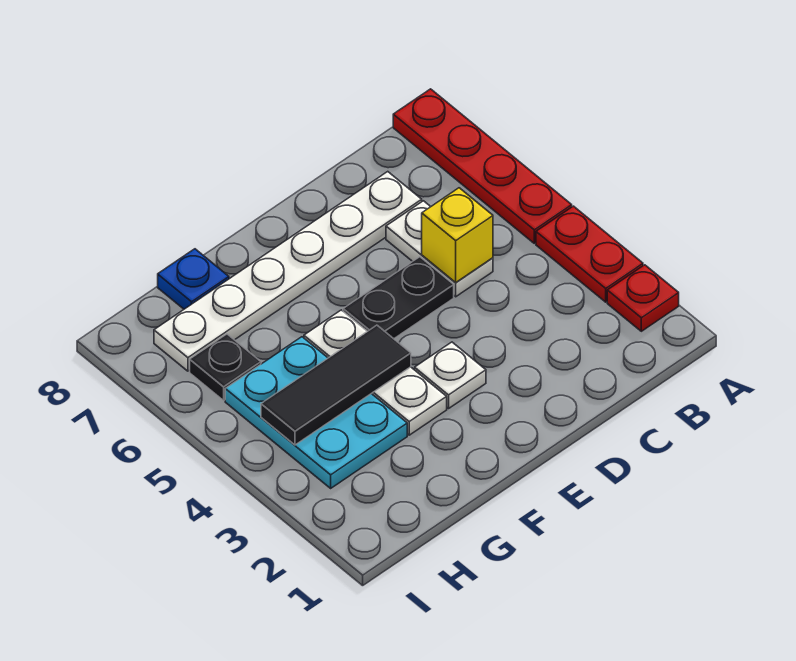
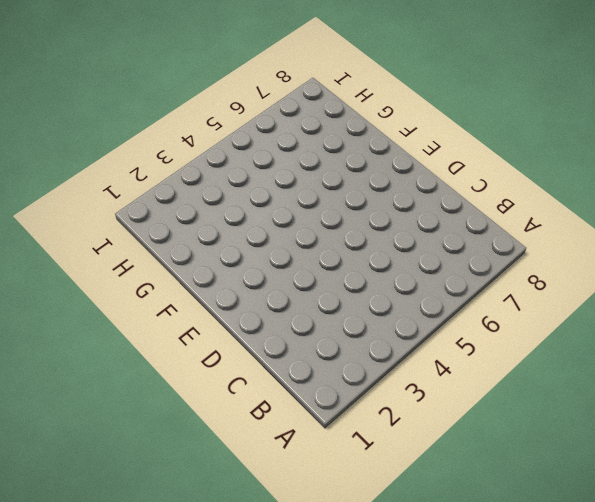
none -> red plate A2 level 1
none -> red plate A3:A4 level 1
none -> red plate A5:A8 level 1

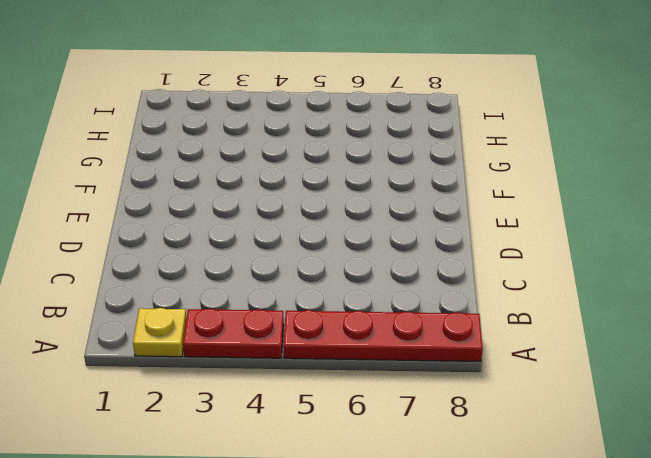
yellow plate A2 level 1 -> red plate A2 level 1
none -> white plate C5:C6 level 1
none -> white plate C7:H7 level 1
none -> black plate D5:E5 level 1

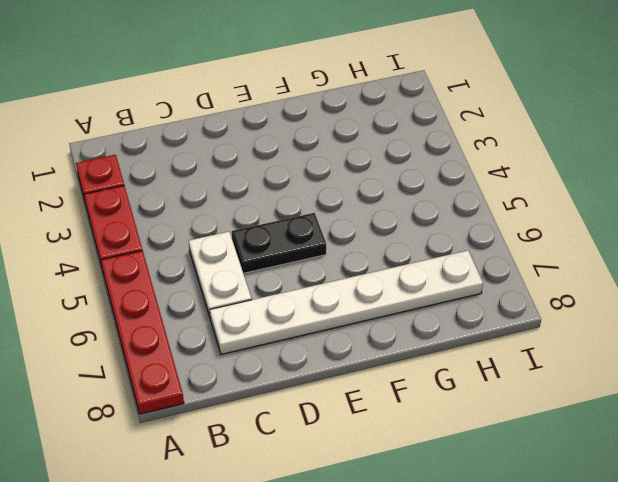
none -> white plate E3 level 1
none -> white plate F3:F5 level 1
none -> cyan plate G3:H5 level 1

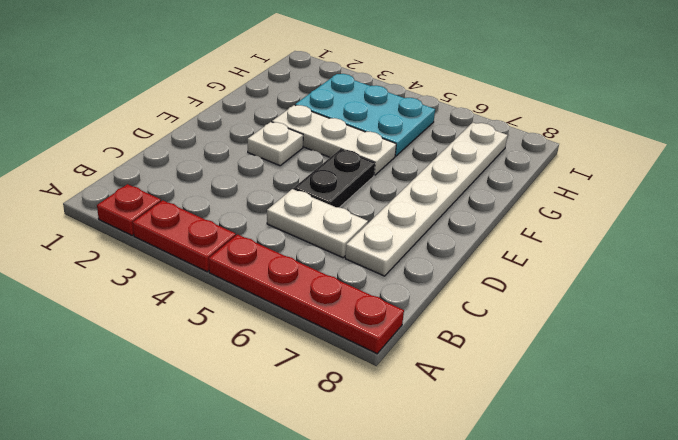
none -> blue plate G8 level 1
none -> black plate H6 level 1
none -> yellow brick C5 level 2

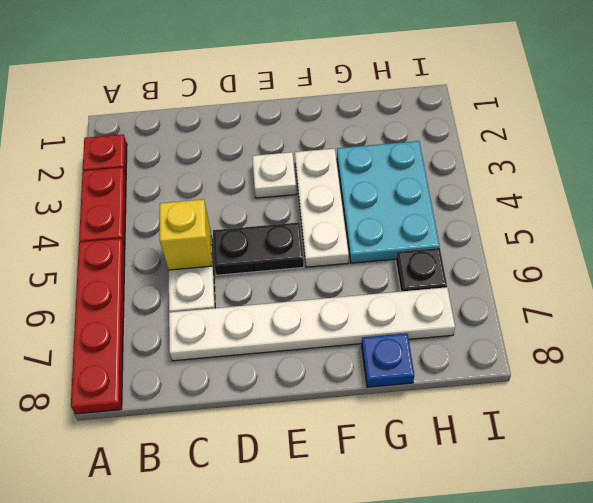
none -> black tile F4:H4 level 2

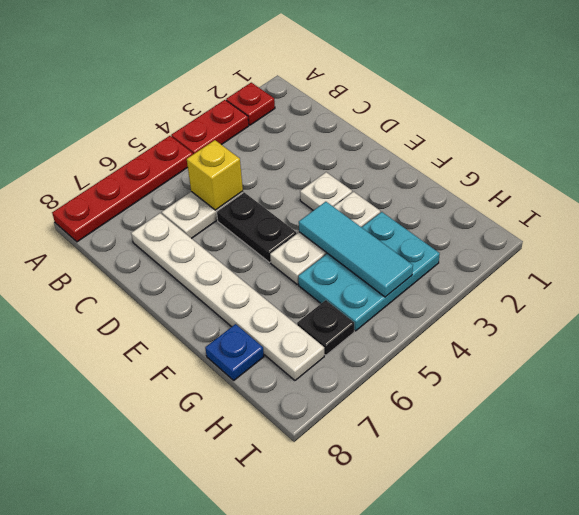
cyan tile F4:H4 level 2 -> black tile F4:H4 level 2

